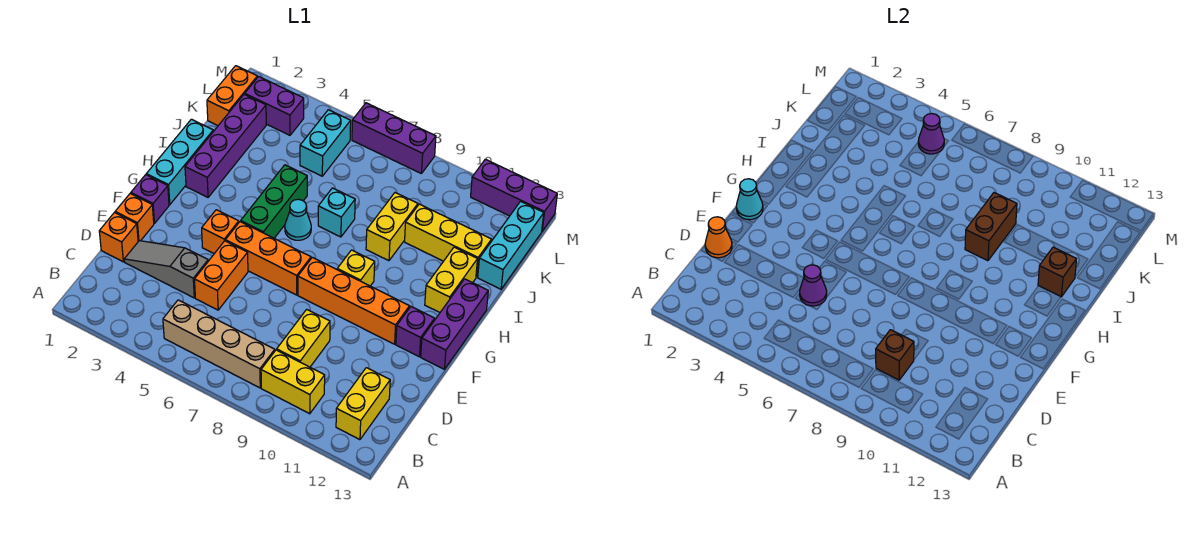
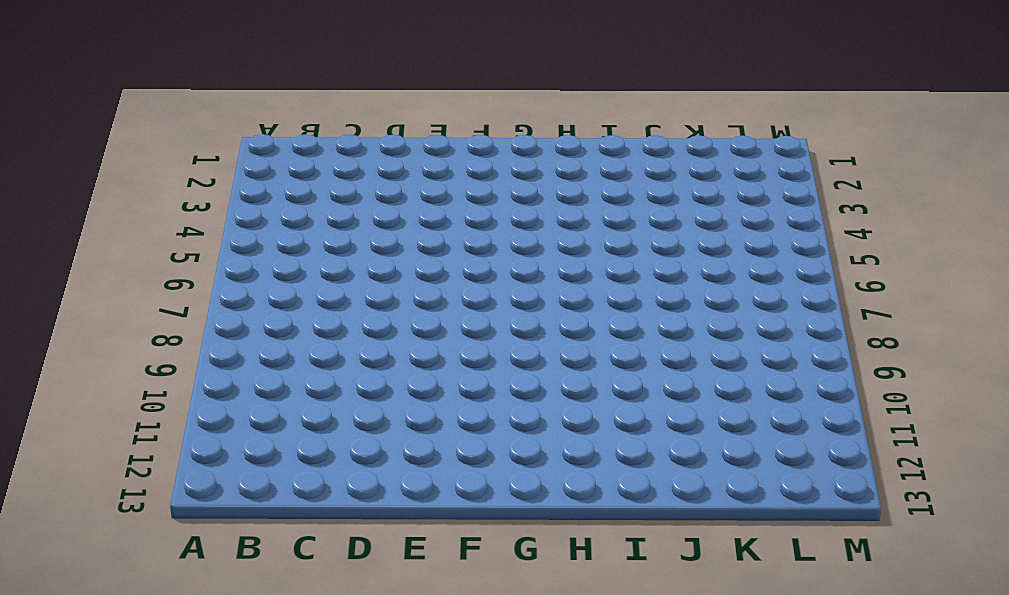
none -> tan brick B5:B8 level 1
none -> yellow brick B9:B10 level 1
none -> yellow brick B12:C12 level 1
none -> yellow brick C9:D9 level 1

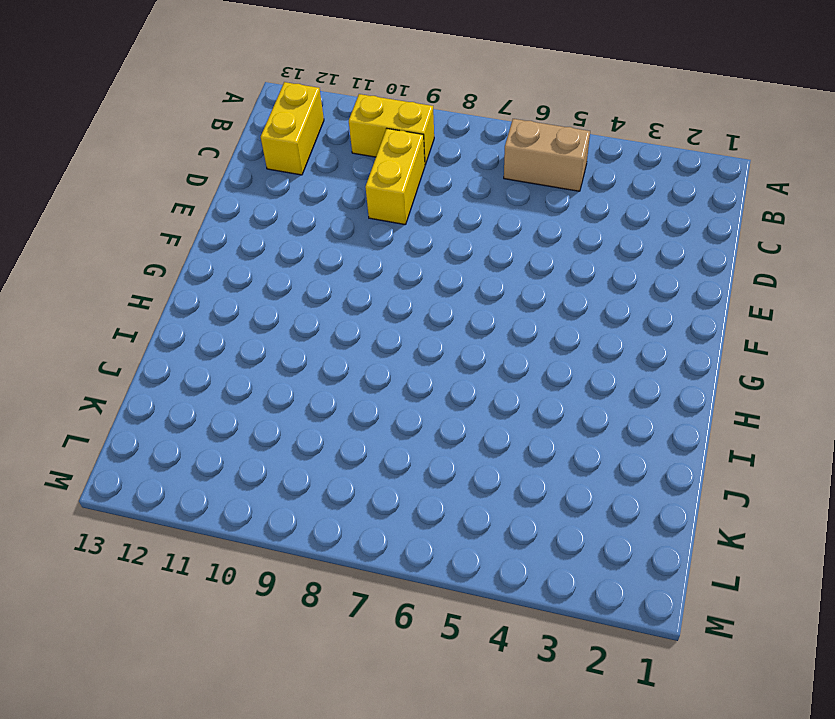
tan brick B5:B6 level 1 -> tan brick B5:B8 level 1
none -> orange brick D1 level 1
none -> grey slope D2:D4 level 1 top 4
none -> orange brick D5:E5 level 1
none -> orange brick E1 level 1

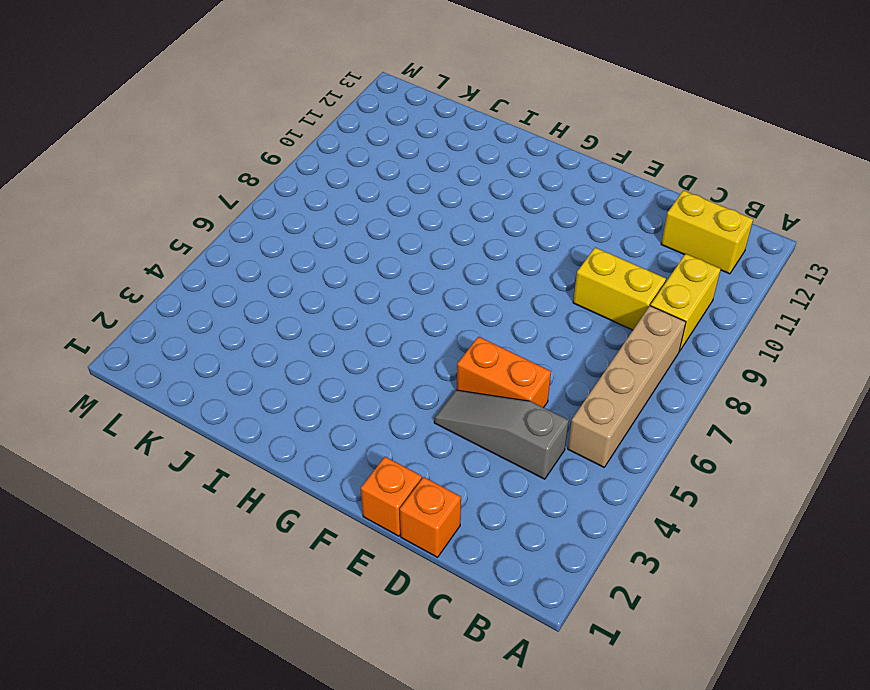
grey slope C4:E4 level 1 top C -> grey slope D2:D4 level 1 top 4
none -> purple brick F1 level 1
none -> orange brick F4 level 1
none -> orange brick F5:F7 level 1
none -> orange brick F8:F11 level 1

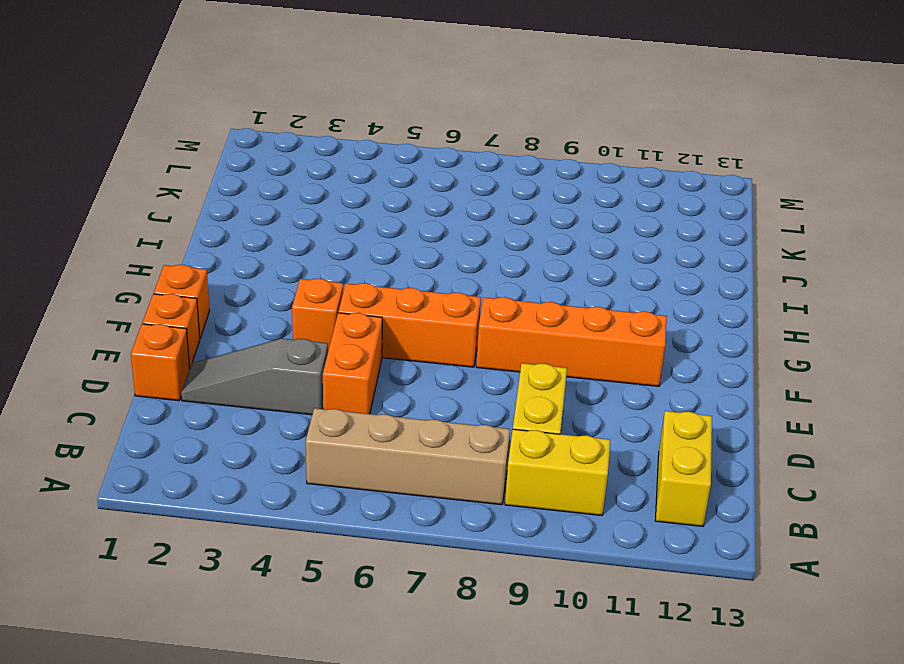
orange brick F1 level 1 -> purple brick F1 level 1
none -> purple brick F12 level 1
none -> purple brick F13:H13 level 1
none -> cyan brick G1:I1 level 1
none -> green brick G5:I5 level 1

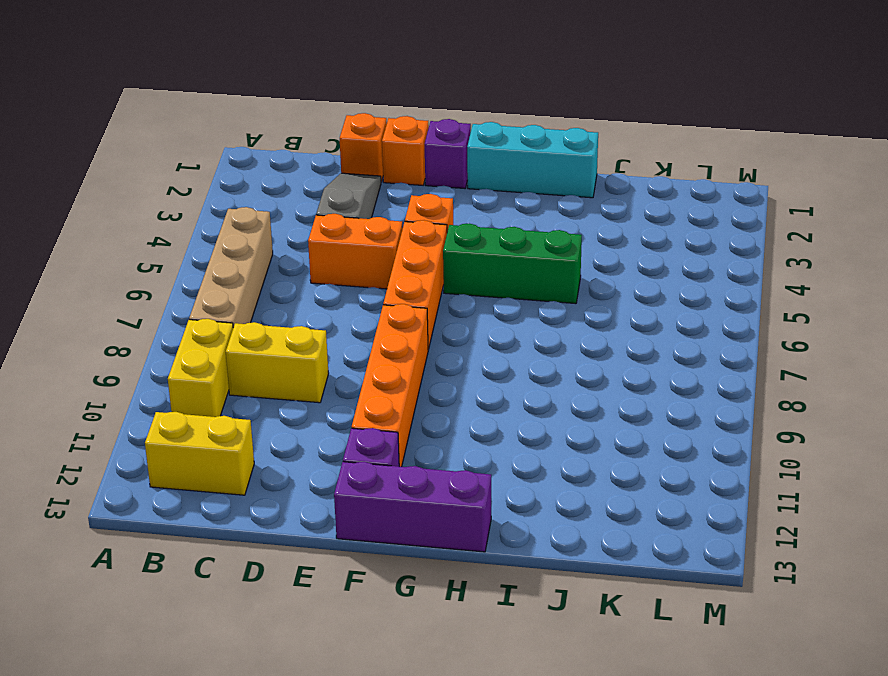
none -> yellow brick G9 level 1
none -> purple brick H2:K2 level 1
none -> cyan cone H6 level 1
none -> yellow brick H12:I12 level 1

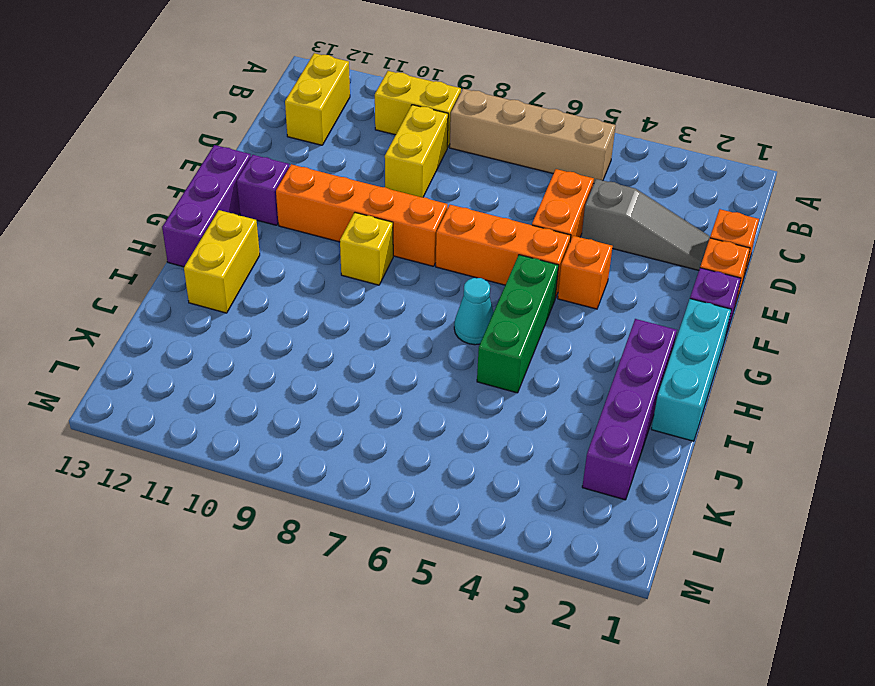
none -> cyan brick I7 level 1
none -> yellow brick I9:J9 level 1
none -> yellow brick J10:J12 level 1
none -> cyan brick J13:L13 level 1

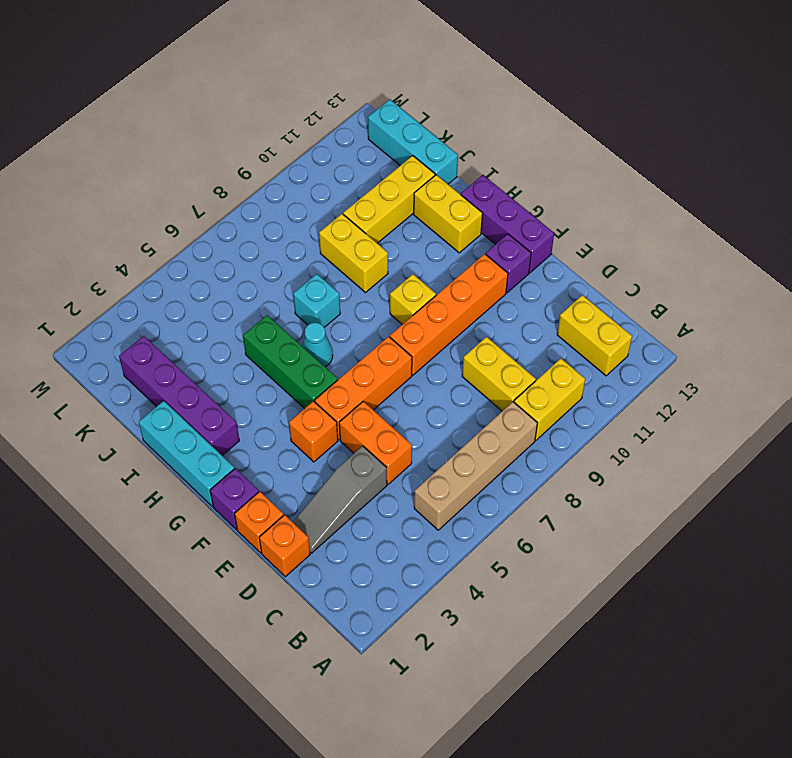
none -> orange brick K1:L1 level 1
none -> cyan brick K5:L5 level 1
none -> purple brick L2:L3 level 1
none -> purple brick M6:M8 level 1

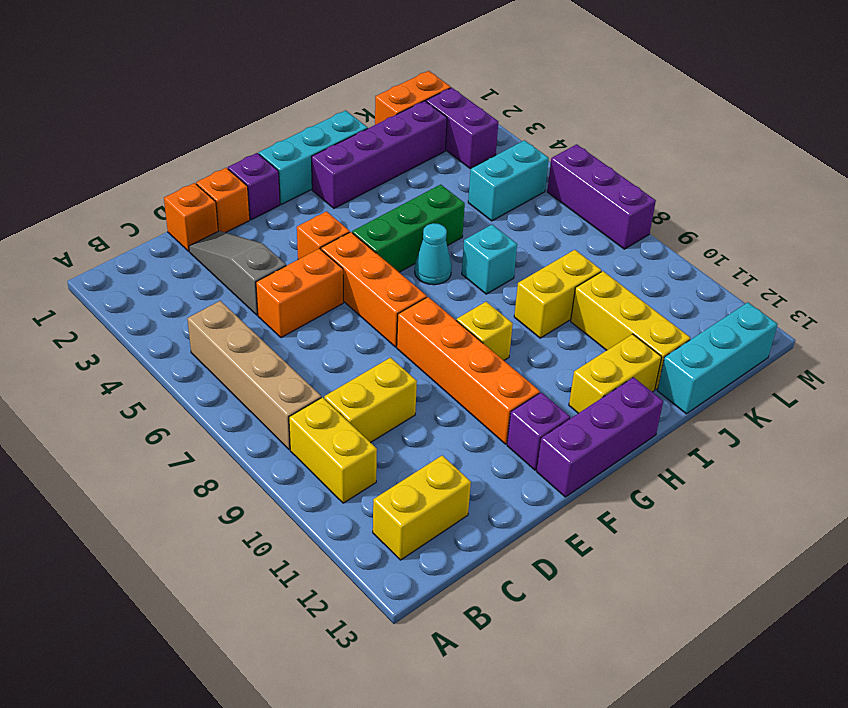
none -> purple brick M11:M13 level 1
none -> brown brick C9 level 2
none -> orange cone D1 level 2
none -> purple cone D5 level 2

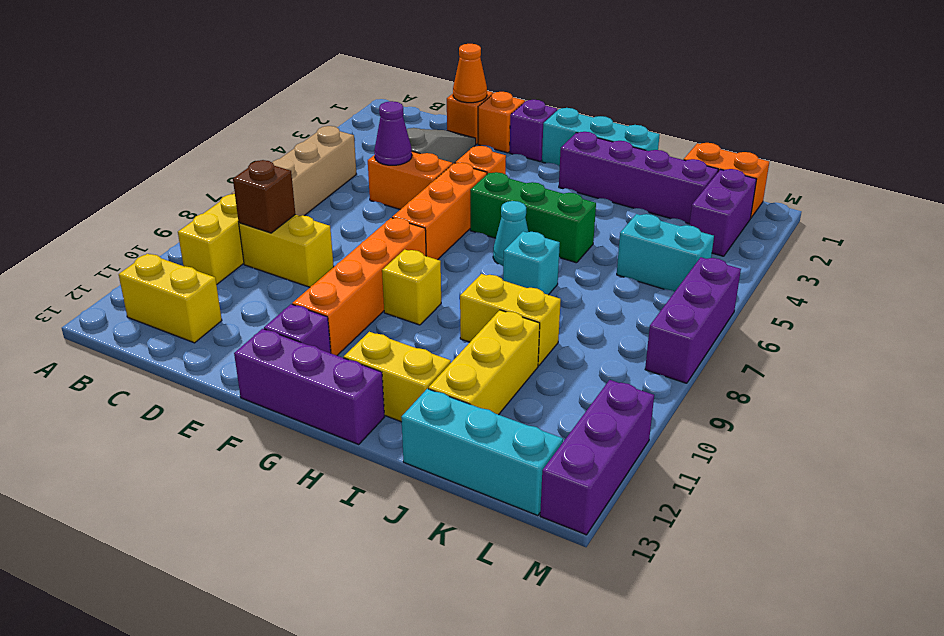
none -> cyan cone F1 level 2
none -> brown brick I9:J9 level 2
none -> brown brick I12 level 2
none -> purple cone L5 level 2

